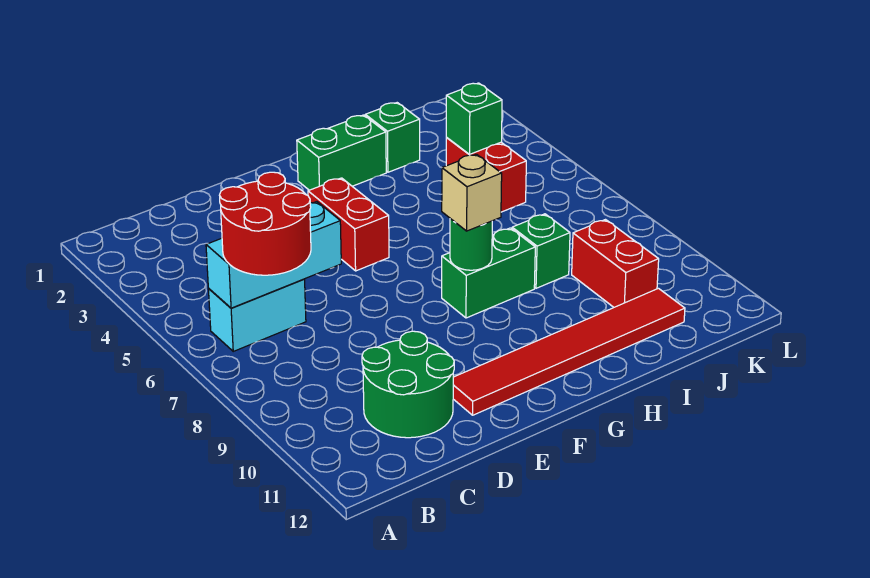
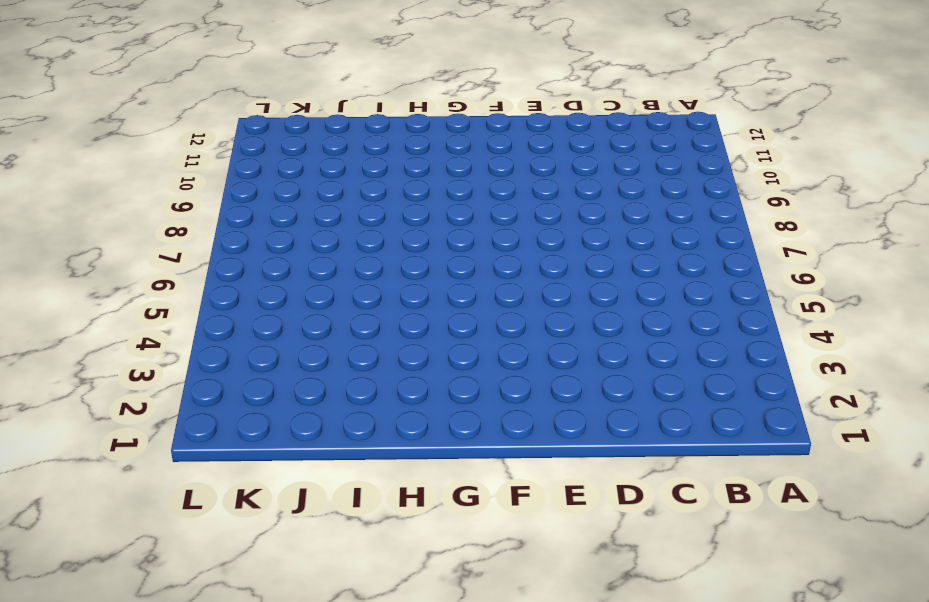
none -> cyan brick B6:C6 level 1
none -> green round brick C10:D11 level 1
none -> red tile E11:J11 level 1

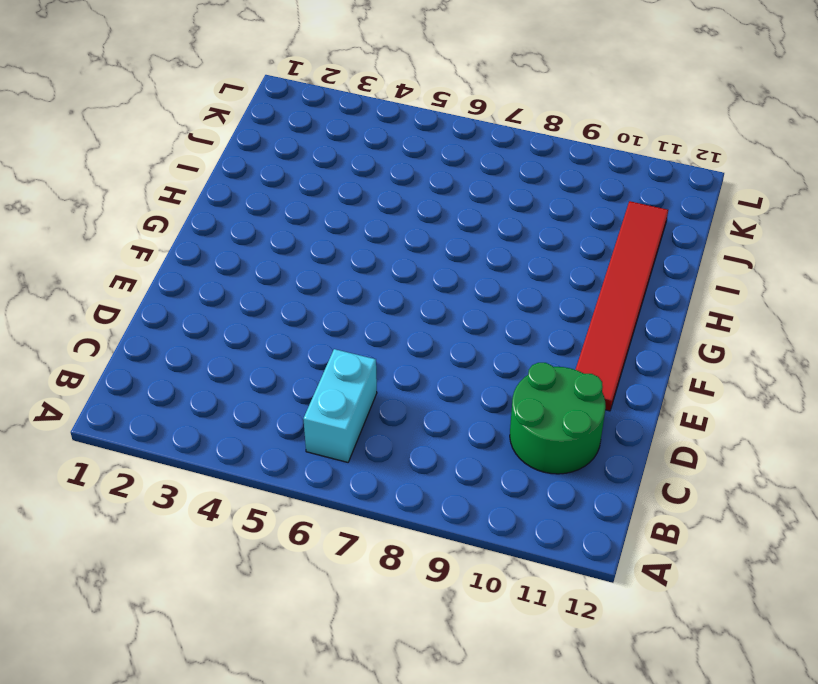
none -> red brick F4:F5 level 1
none -> green brick G2:H2 level 1
none -> green brick G8:H8 level 1

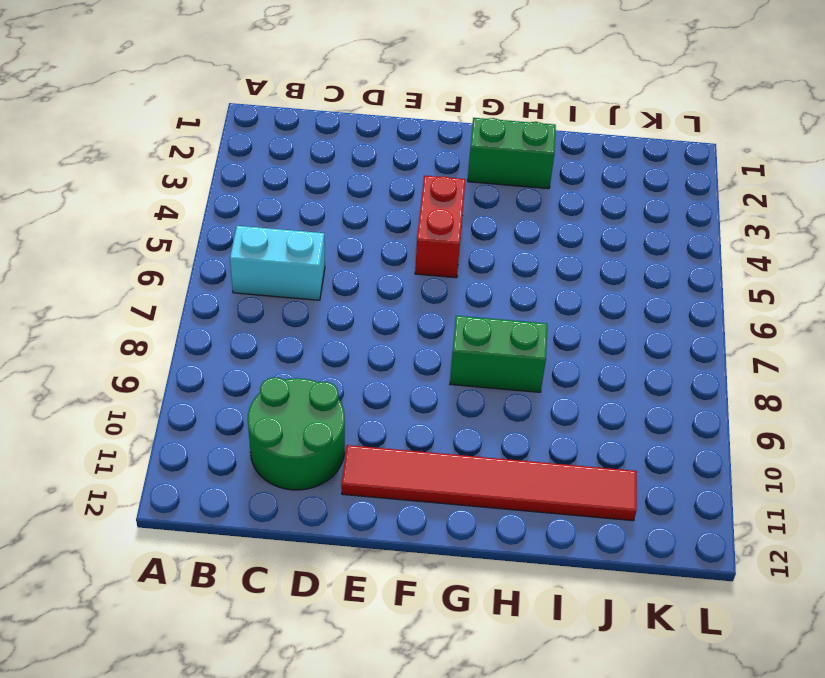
none -> green brick I2 level 1
none -> green brick I8 level 1
none -> red brick J4:J5 level 1

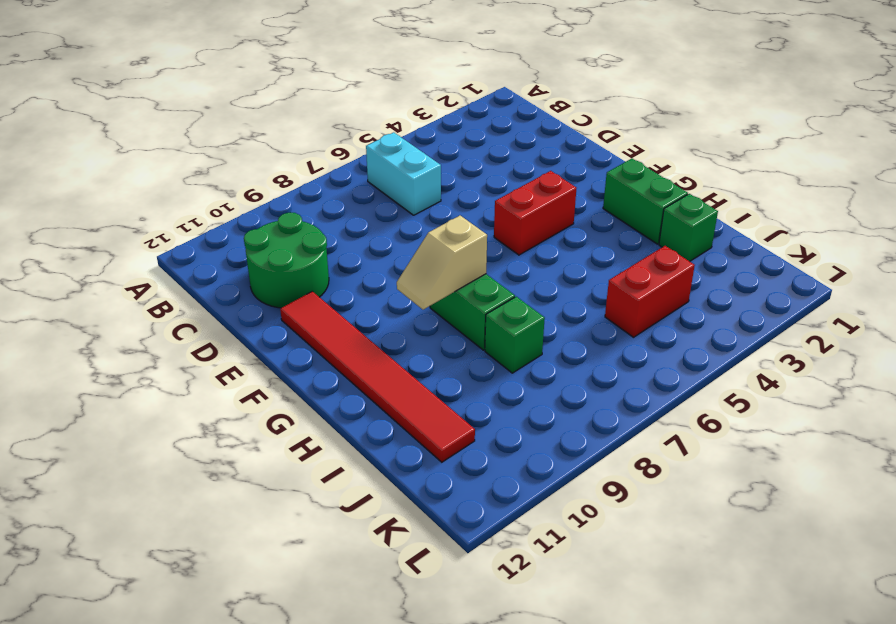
tan slope G8:G9 level 2 top 8 -> green round brick G8 level 2
none -> red brick J9:J10 level 1
none -> cyan brick B6:D6 level 2
none -> green brick J4 level 2

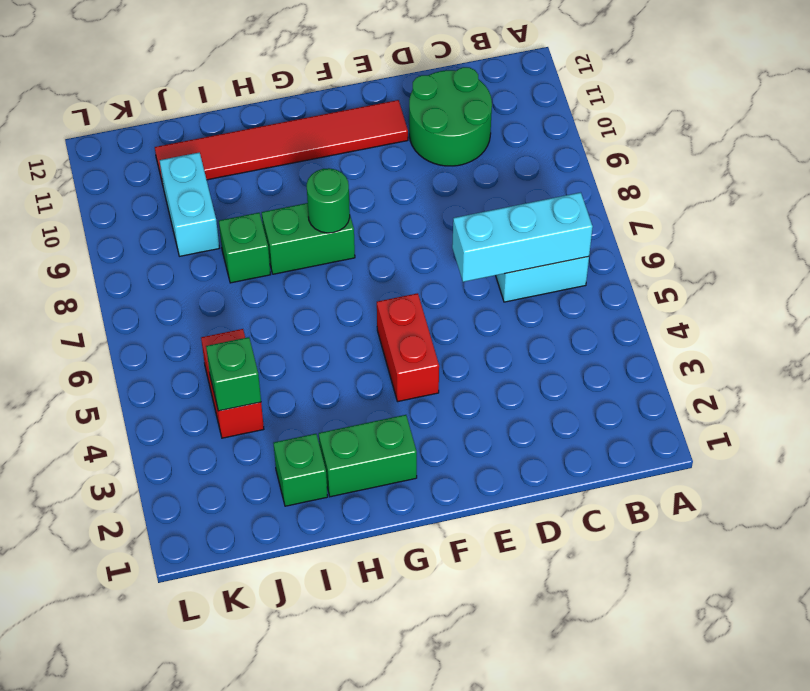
cyan brick J9:J10 level 1 -> red brick J9:J10 level 1
none -> red round brick B6:C7 level 3
none -> tan brick G8 level 3

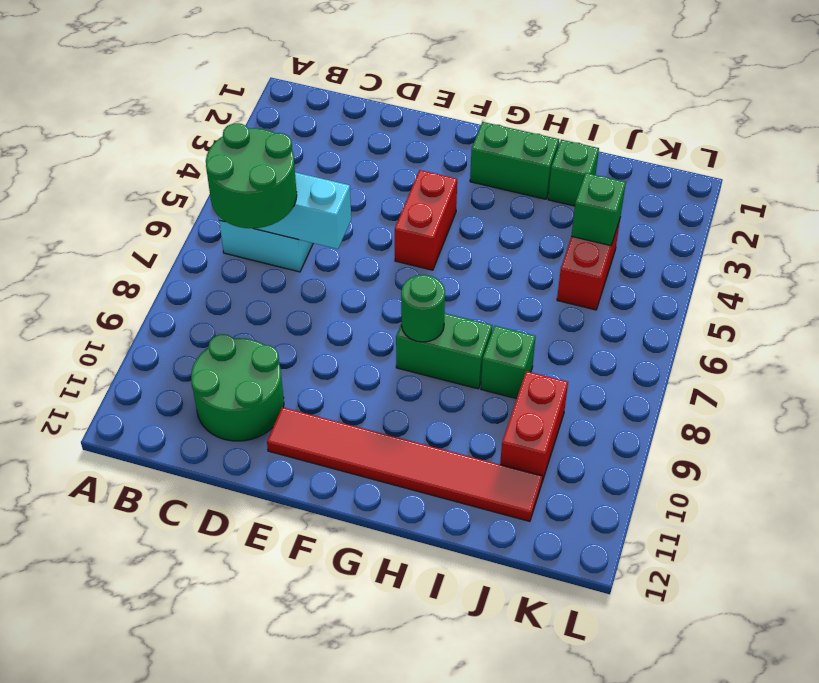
green round brick B6:C7 level 3 -> red round brick B6:C7 level 3
none -> tan brick G8 level 3

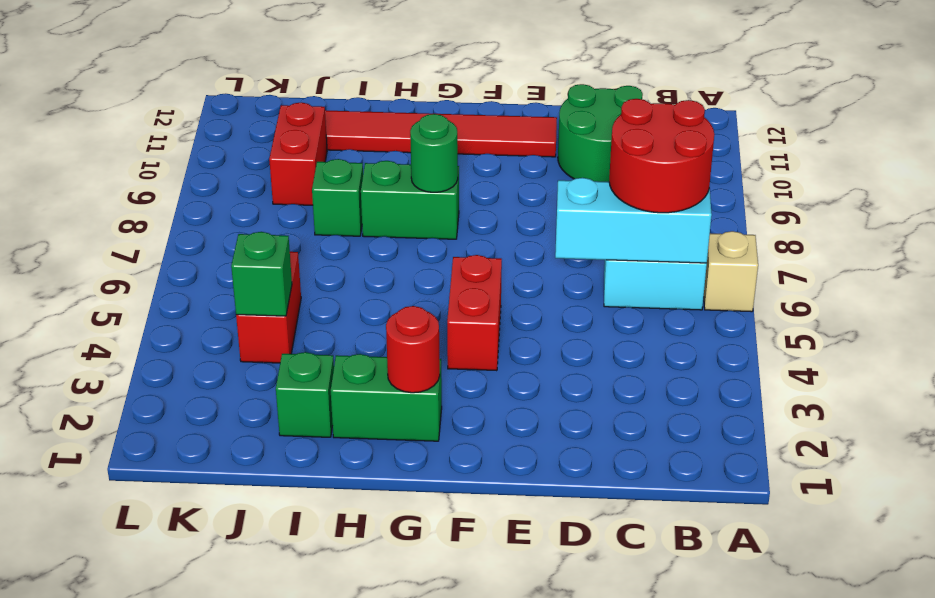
tan brick A6 level 1 -> tan brick G8 level 3
red round brick G2 level 2 -> none

